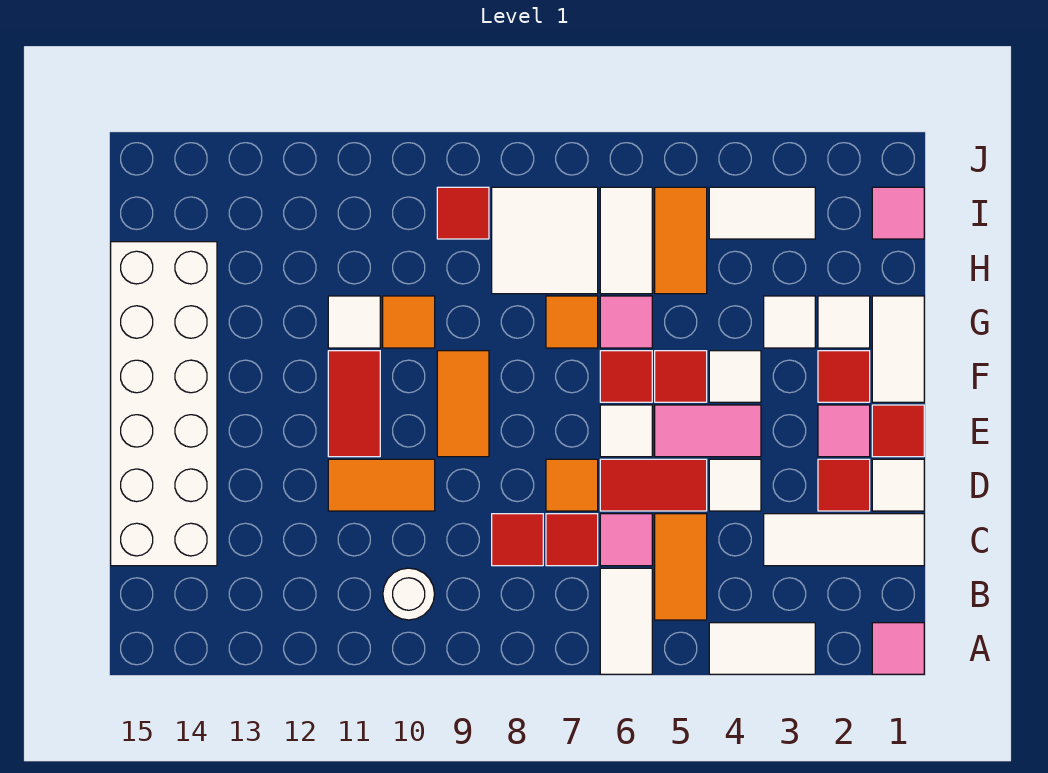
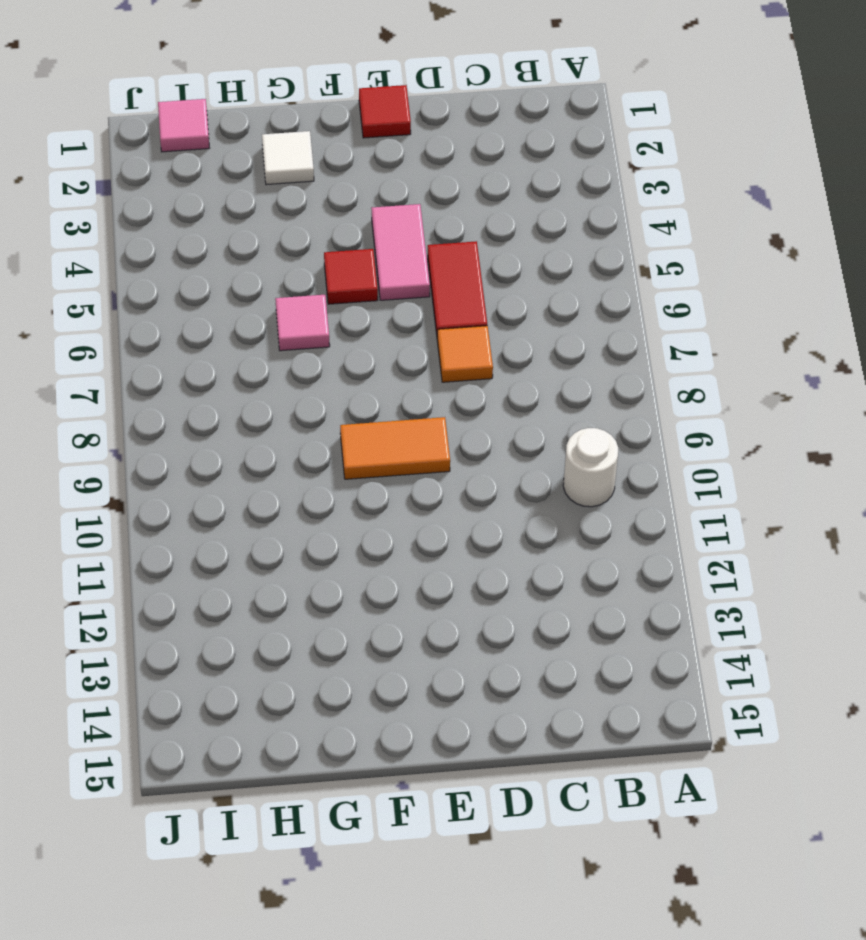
none -> pink tile A1 level 1
none -> white tile A3:A4 level 1
none -> white tile A6:B6 level 1
none -> orange tile B5:C5 level 1

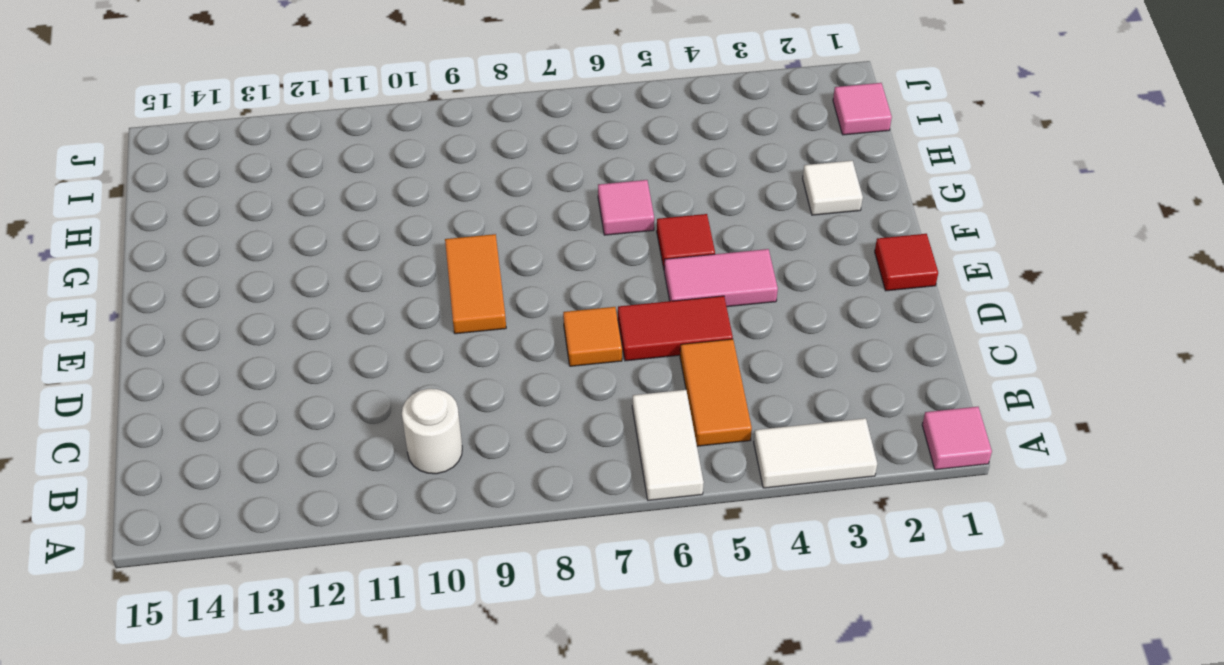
none -> white tile C1:C3 level 1
none -> pink tile C6 level 1
none -> red tile C7 level 1
none -> red tile C8 level 1

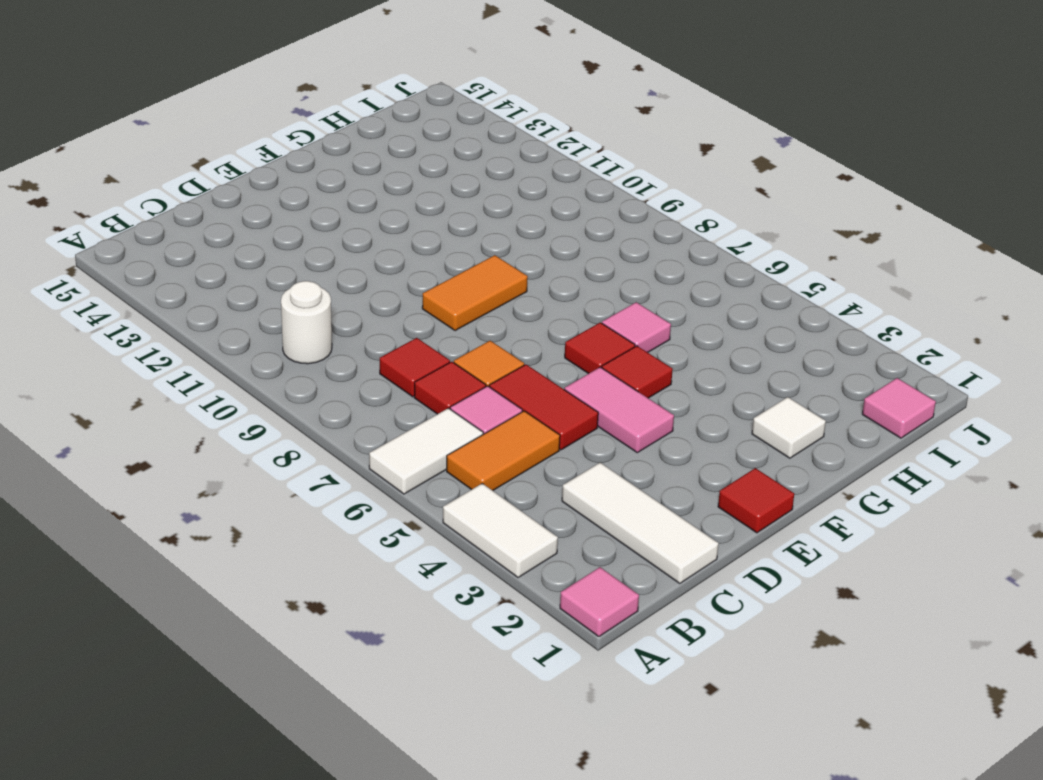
none -> white brick C14:H15 level 1
none -> white tile D1 level 1
none -> red tile D2 level 1
none -> white tile D4 level 1

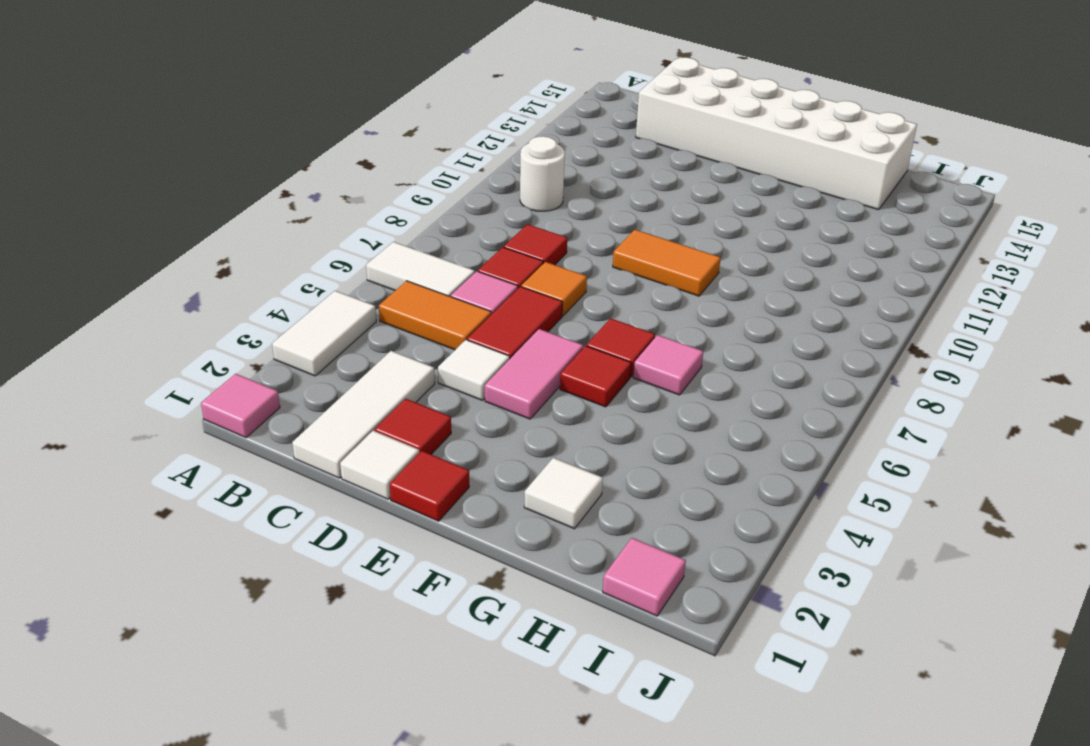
none -> orange tile D10:D11 level 1
none -> pink tile E2 level 1
none -> white tile E6 level 1
none -> red tile E11:F11 level 1

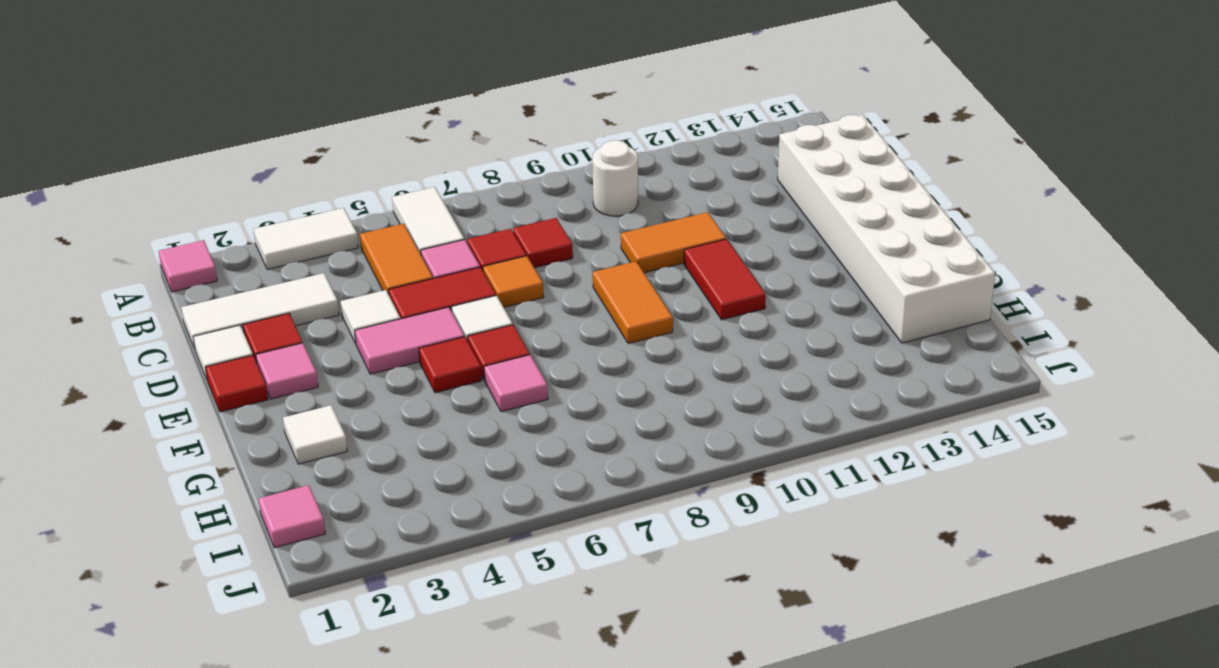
none -> white tile F1:G1 level 1
none -> red tile F2 level 1
none -> white tile F4 level 1
none -> white tile G3 level 1

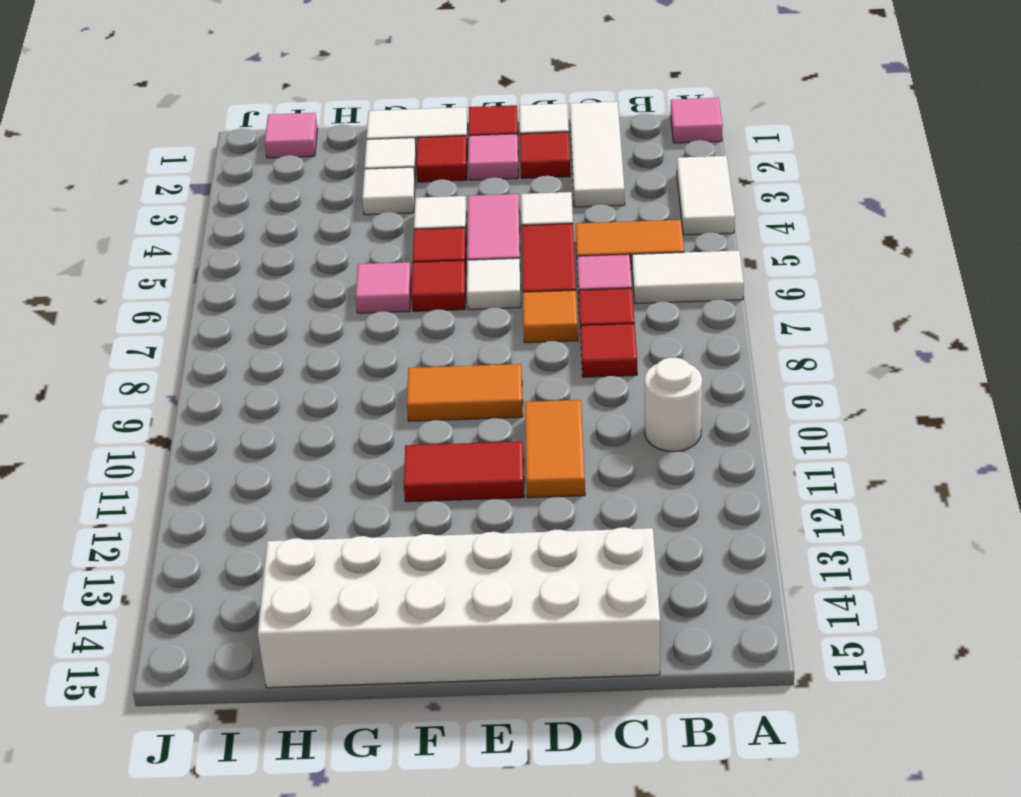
none -> orange tile G7 level 1
none -> orange tile G10 level 1
none -> white tile G11 level 1
none -> orange tile H5:I5 level 1

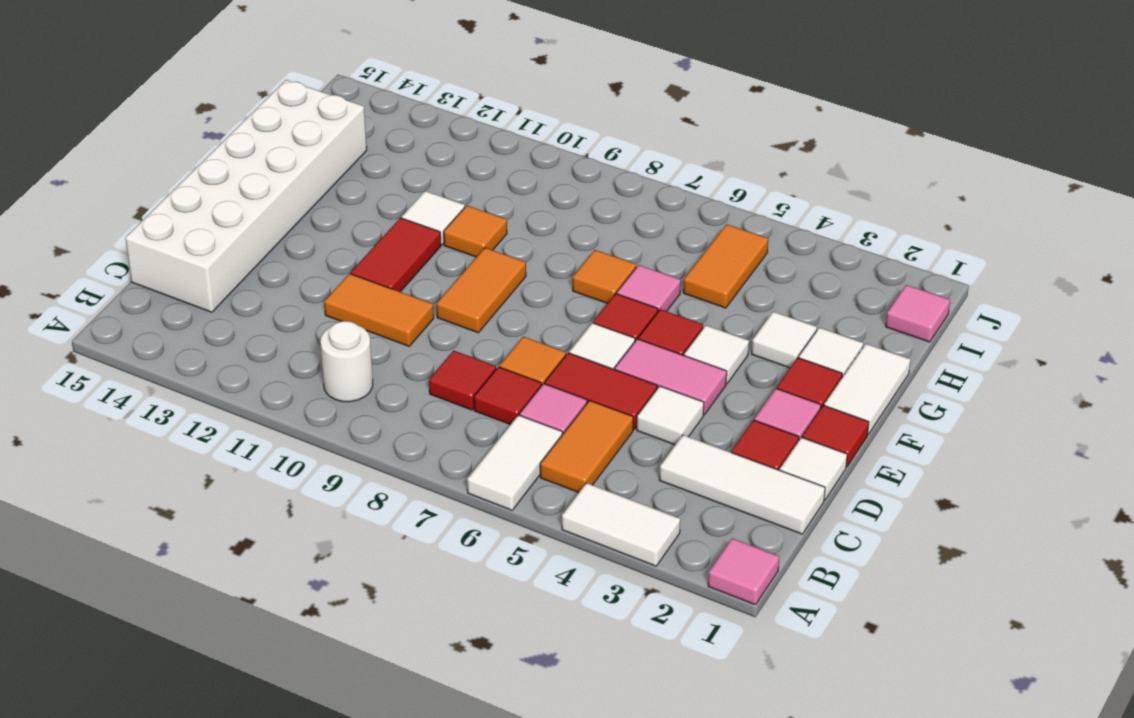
none -> white tile H6:I6 level 1
none -> white tile H7:I8 level 1
none -> white tile I3:I4 level 1
none -> red tile I9 level 1

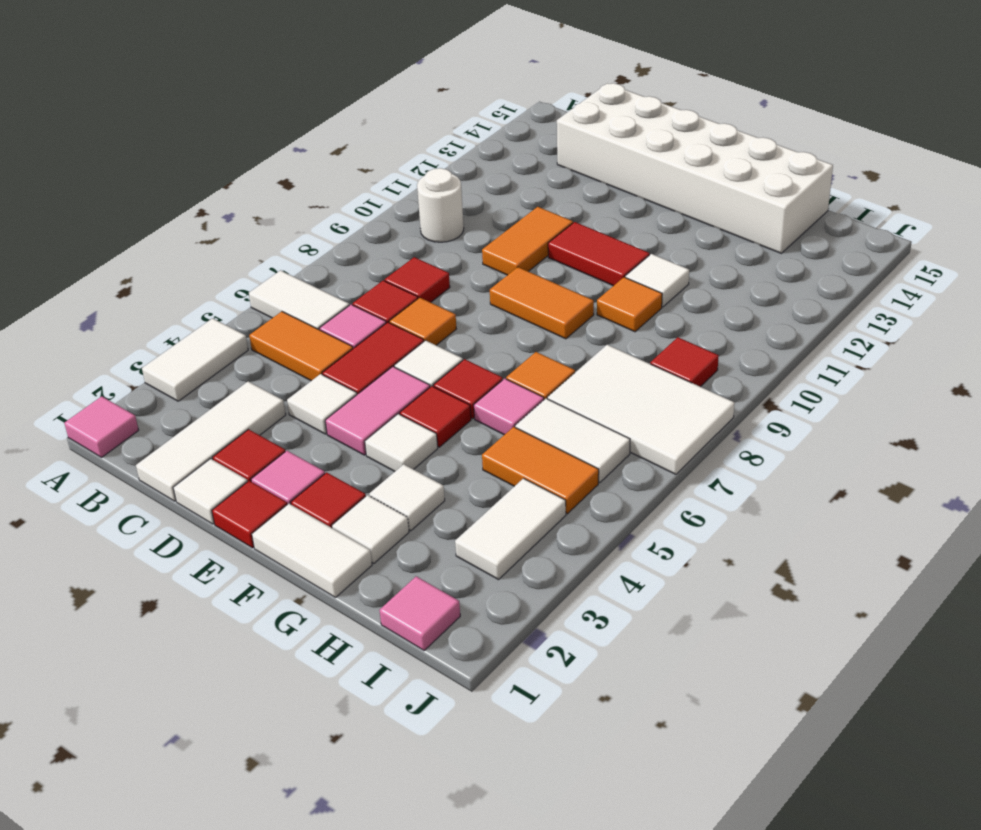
white tile H7:J8 level 1 -> white tile H7:I8 level 1

